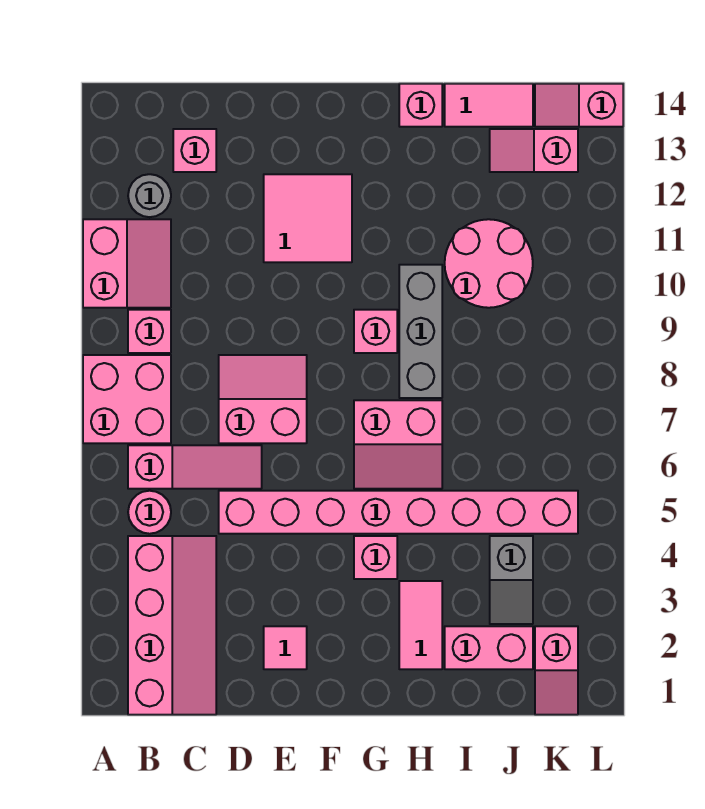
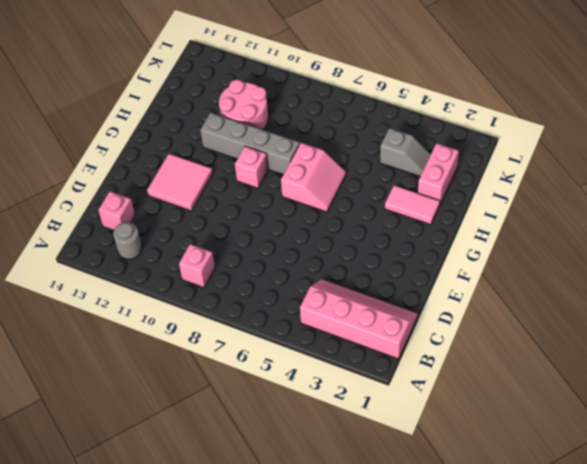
grey brick H8:H11 level 1 -> grey brick H8:H10 level 1
none -> pink brick A7:B8 level 1
none -> pink slope A10:B11 level 1 top A
none -> pink round brick B5 level 1

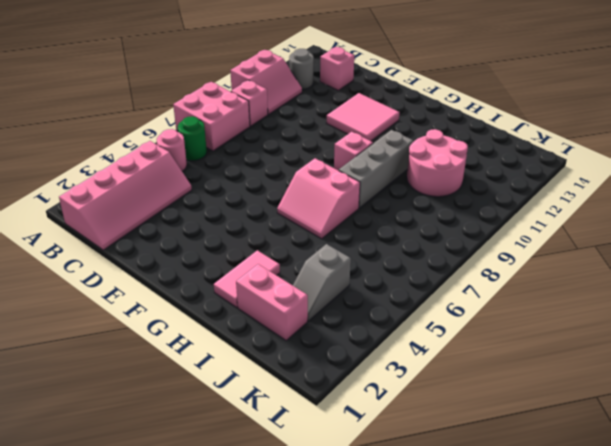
green round brick B6 level 1 -> pink slope B6:D6 level 1 top B
none -> pink brick D5:K5 level 1
none -> pink slope D7:E8 level 1 top 7
none -> pink tile E2 level 1

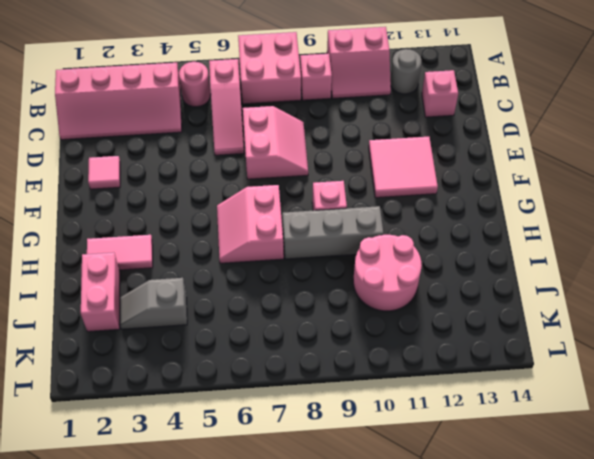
none -> pink brick D5:K5 level 1
none -> pink brick G4 level 1
none -> pink brick H14 level 1

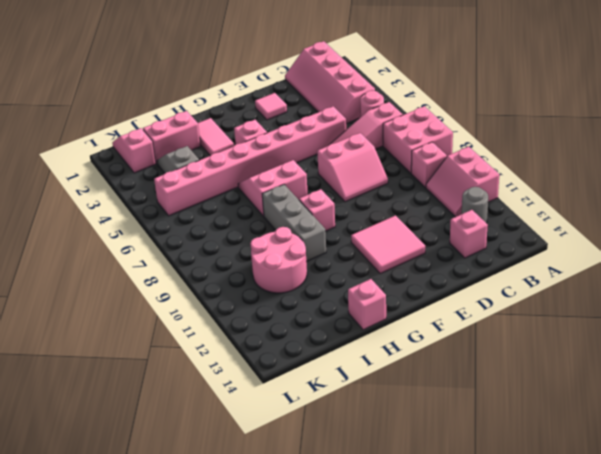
none -> pink tile I14:J14 level 1
none -> pink slope J13:K13 level 1 top K
none -> pink slope K14:L14 level 1 top L

